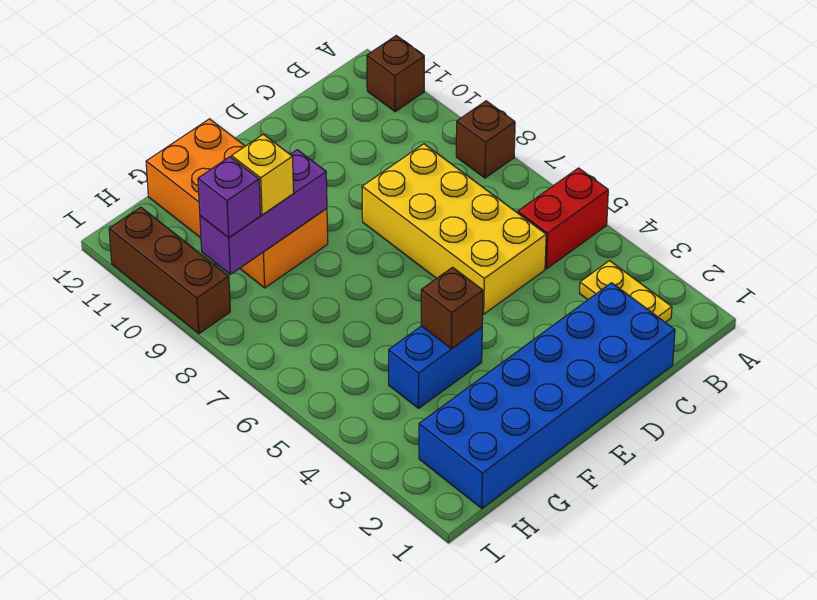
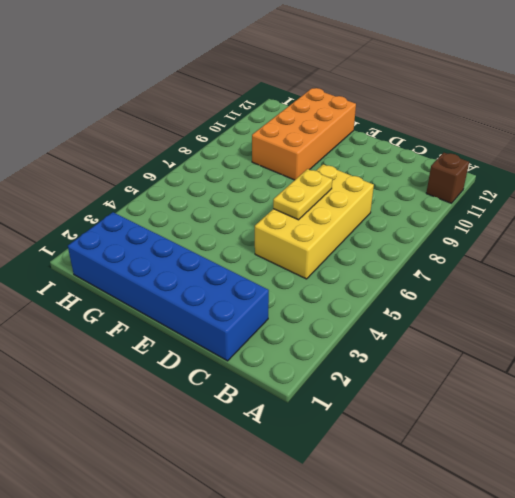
yellow plate D6:D7 level 2 -> yellow plate B2:B3 level 1
none -> red brick A5:B5 level 1
none -> brown brick A8 level 1
none -> blue brick F4:G4 level 1

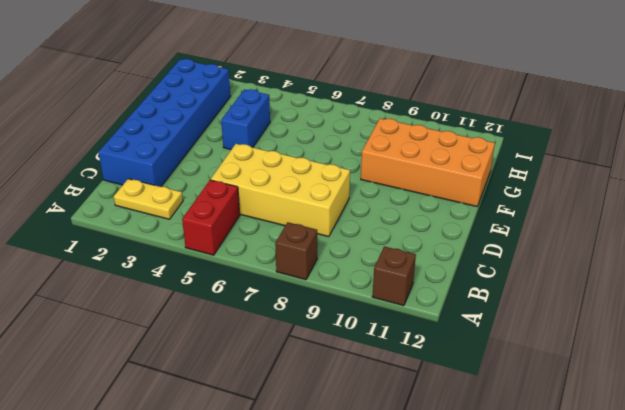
none -> brown brick I9:I11 level 1
none -> brown brick F4 level 2
none -> purple brick F9:H9 level 2

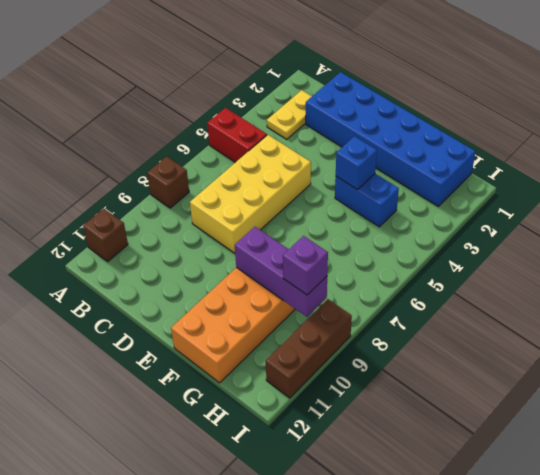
blue brick F4 level 2 -> brown brick F4 level 2
none -> yellow brick G9 level 3

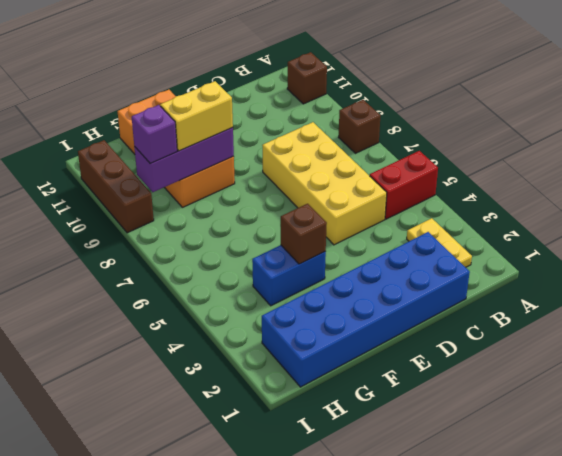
yellow brick F9:G9 level 3 -> yellow brick G9 level 3

